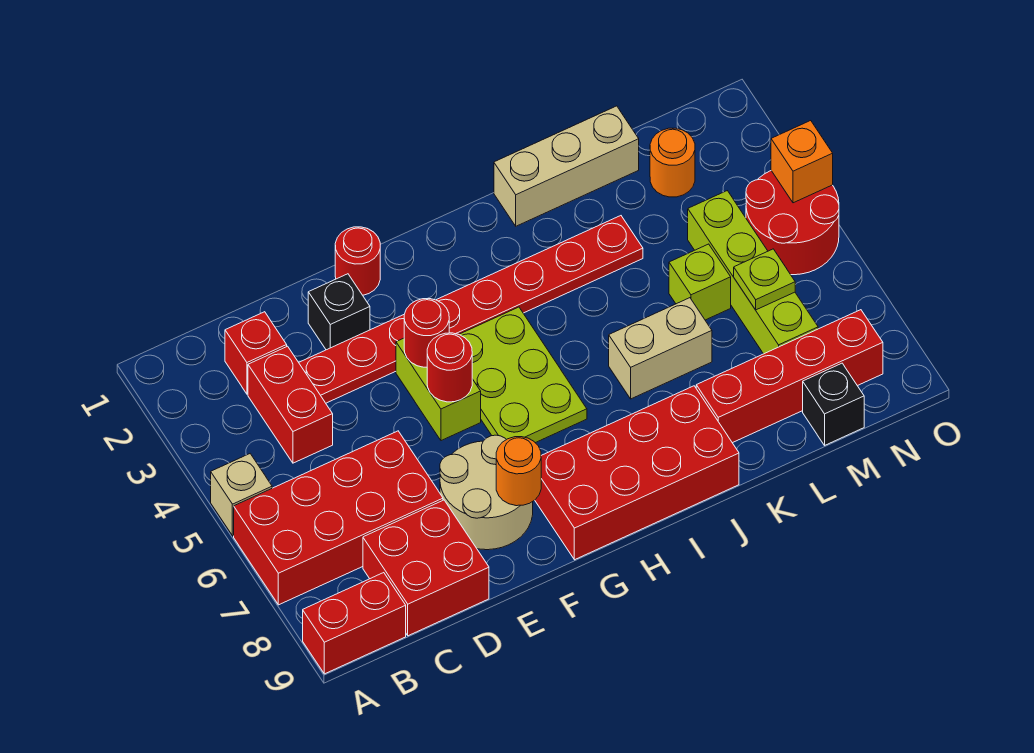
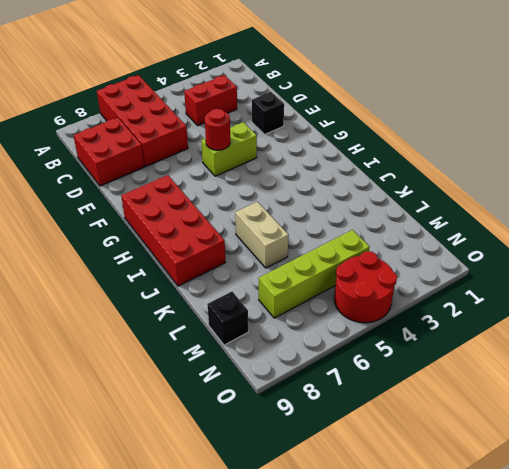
none -> tan brick A5 level 1
none -> red brick A9:B9 level 1
none -> red brick C2 level 1

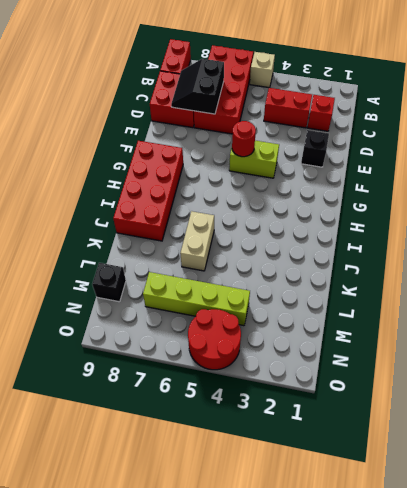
black slope C7:D8 level 2 top 7 -> none
none -> red plate D3:K3 level 1
none -> tan round brick E7:F8 level 1
none -> red round brick F1 level 1

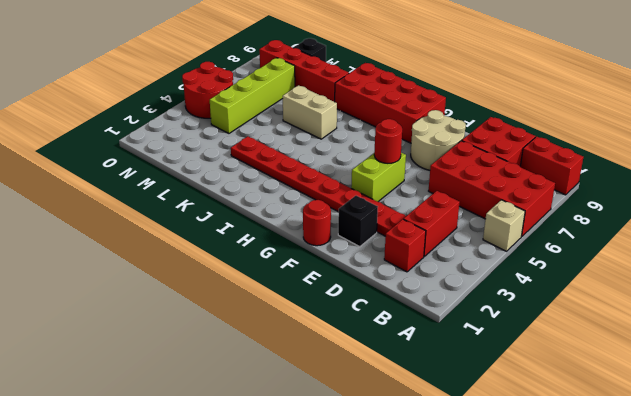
none -> lime plate G4:H6 level 1
none -> tan brick J1:L1 level 1
none -> lime brick L5 level 1

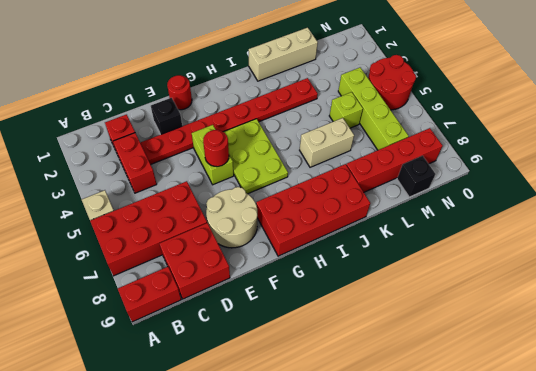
none -> orange round brick M2 level 1
none -> red round brick F4 level 2
none -> orange round brick F8 level 2

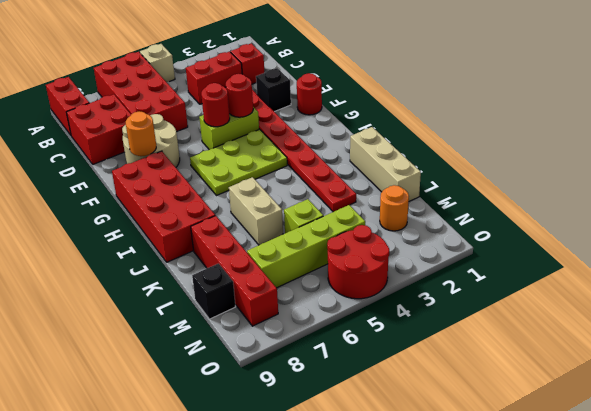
none -> lime plate M6 level 2
none -> orange brick O4 level 2

